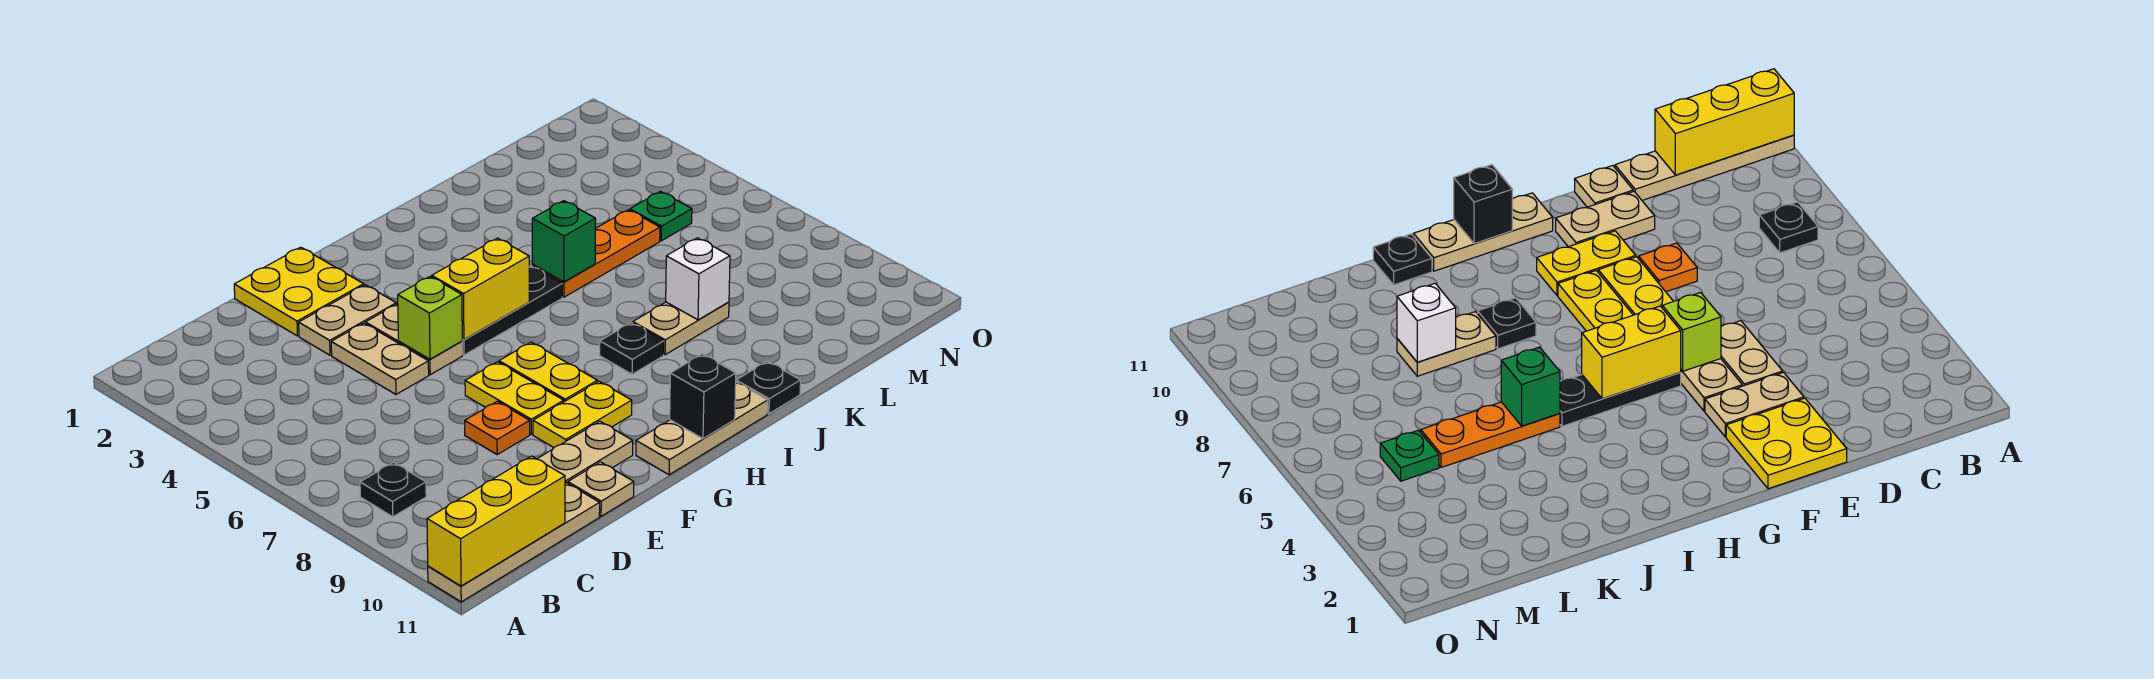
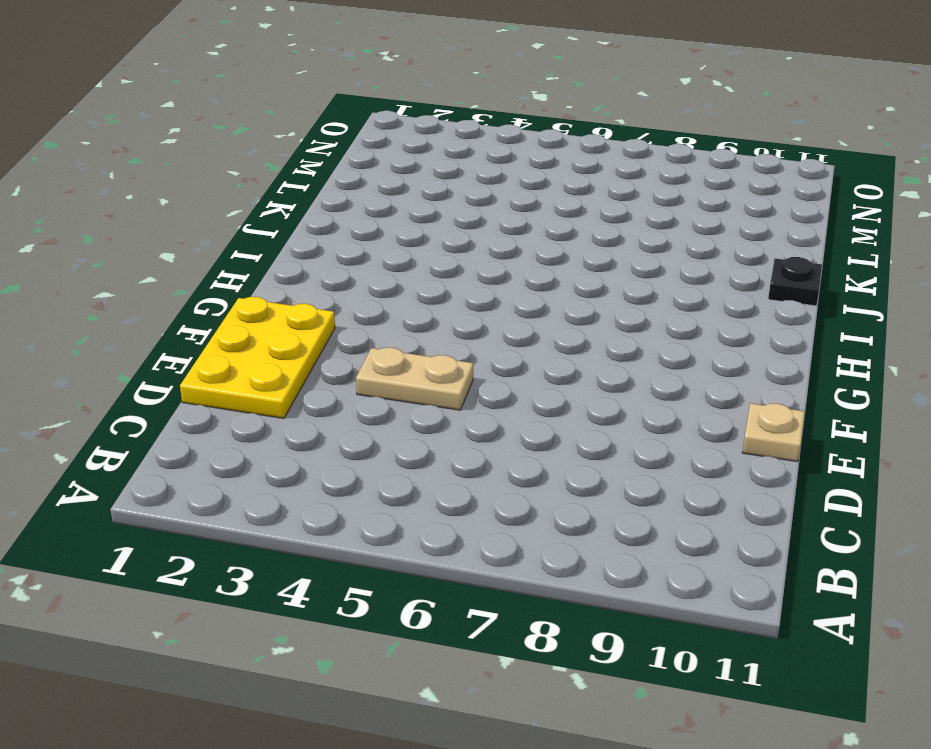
yellow plate D1:F2 level 1 -> yellow plate E1:F2 level 1
none -> tan plate A11:D11 level 1
none -> black plate B8 level 1
none -> tan plate E3:F3 level 1

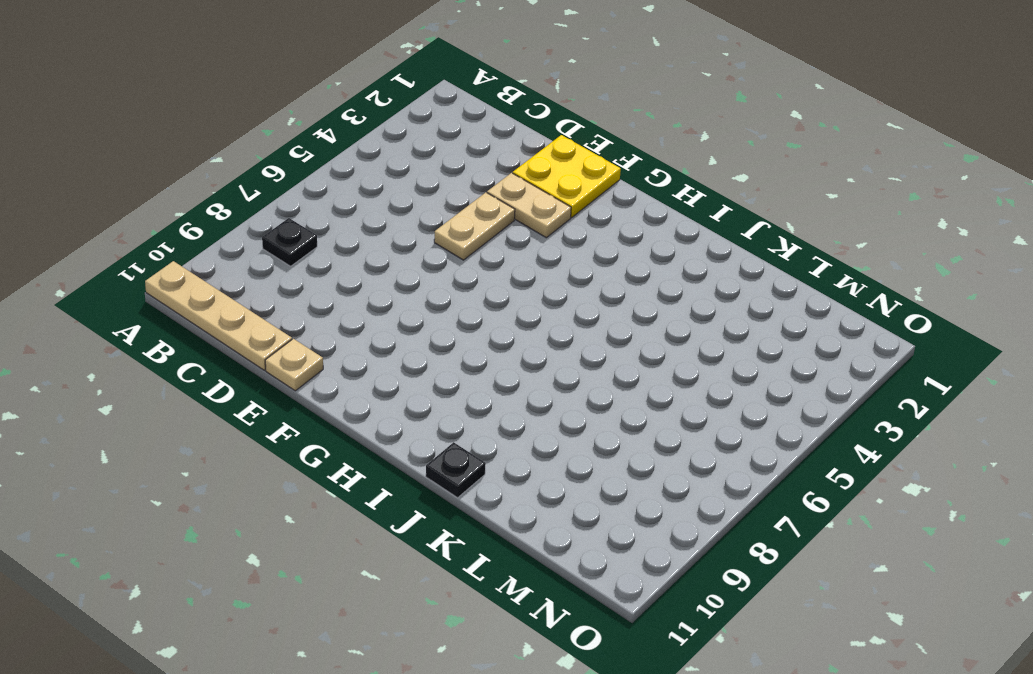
none -> orange plate E8 level 1
none -> tan plate E10:F10 level 1
none -> tan plate F4:F5 level 1

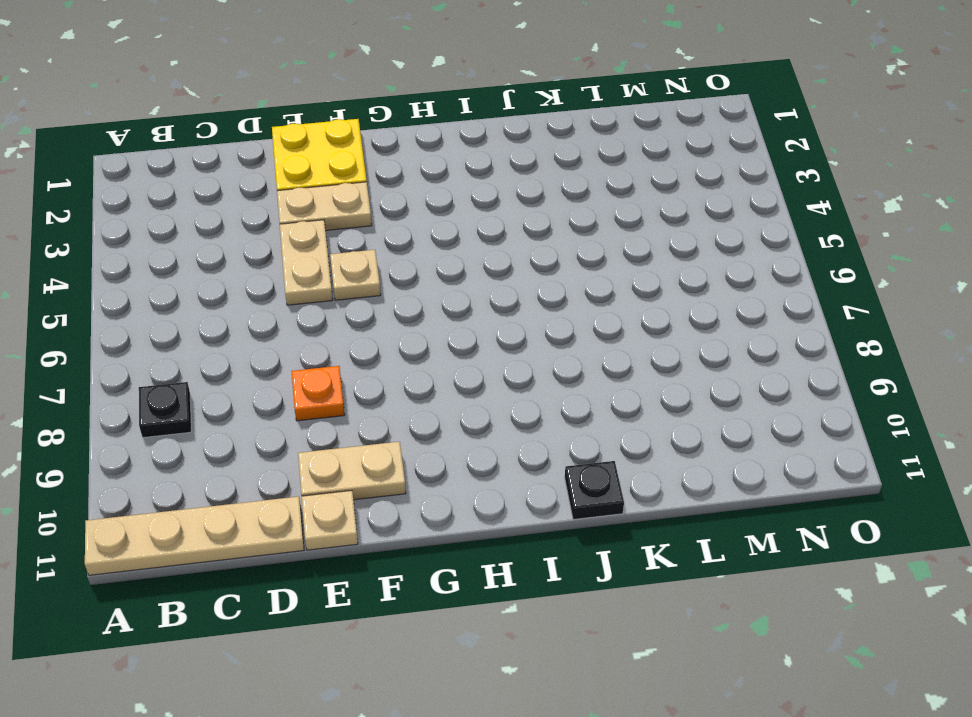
tan plate F5 level 1 -> tan plate F4:F5 level 1
none -> yellow plate F7:F8 level 1
none -> yellow plate F9:G9 level 1
none -> black plate G5:I5 level 1

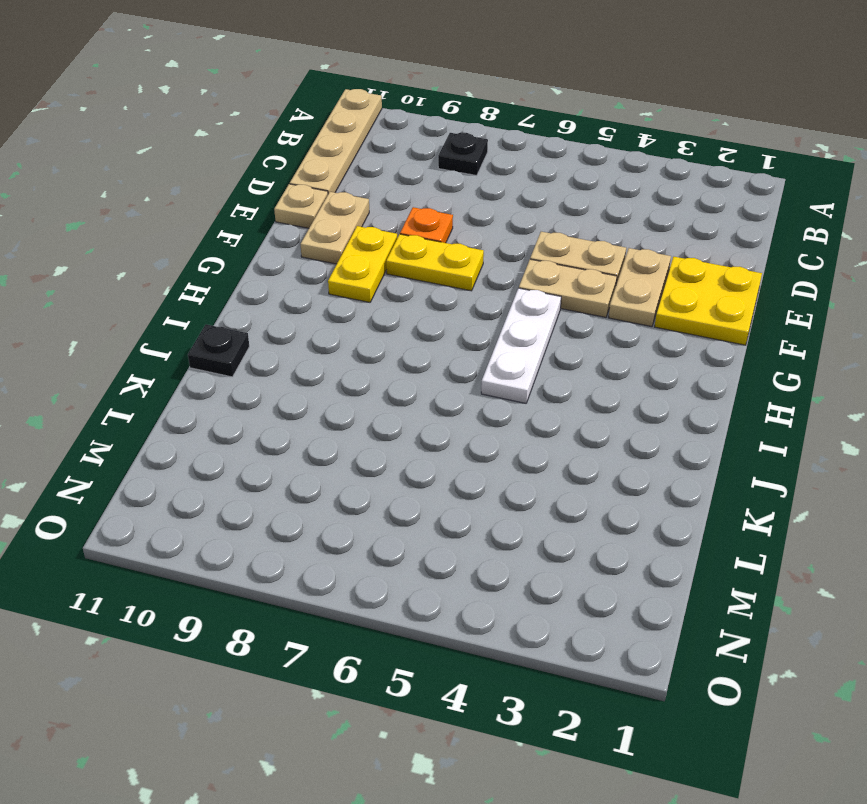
white plate G5:I5 level 1 -> black plate G5:I5 level 1
none -> yellow plate G7:G8 level 1
none -> tan plate G11:I11 level 1
none -> black plate I8 level 1

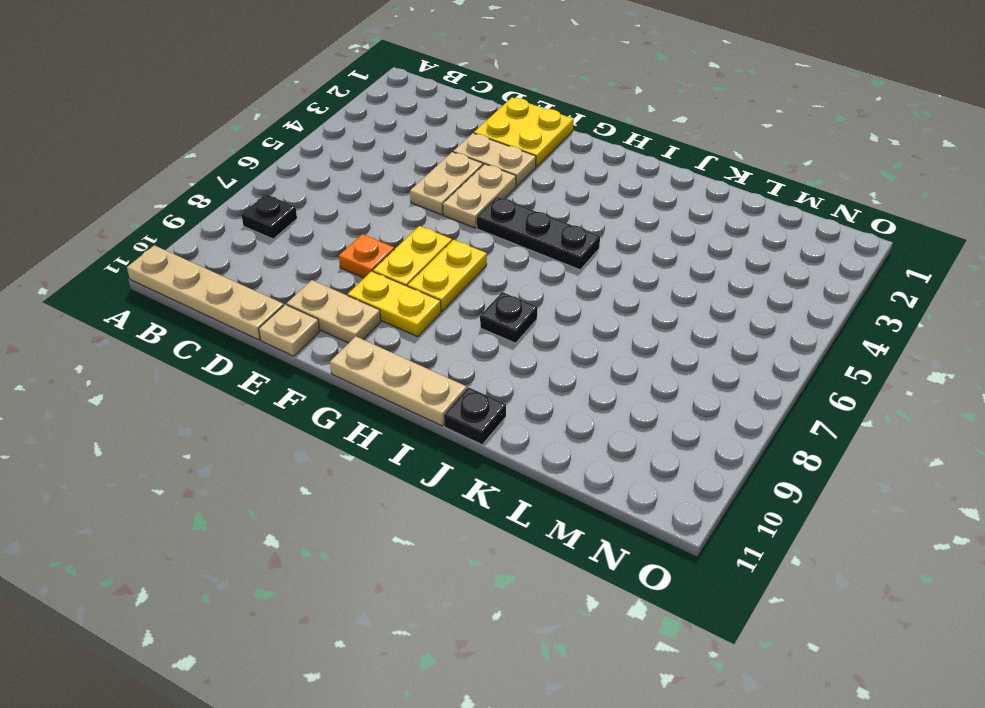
none -> orange plate J5:L5 level 1
none -> tan plate J8:K8 level 1
none -> green plate M5 level 1

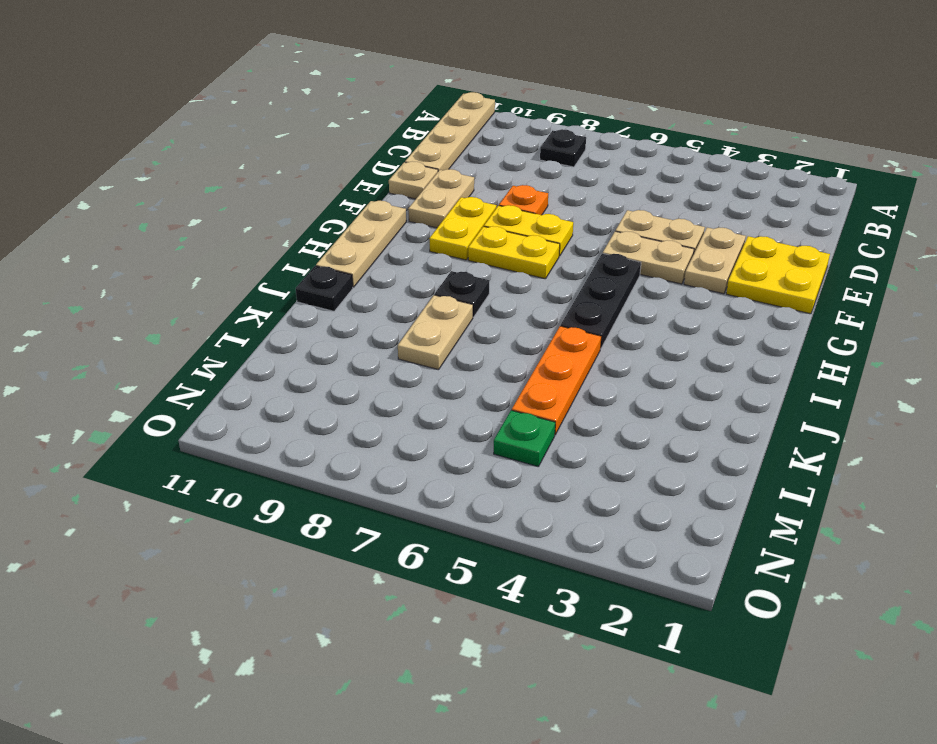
none -> yellow brick A11:C11 level 2
none -> lime brick F5 level 2
none -> yellow brick G5:H5 level 2

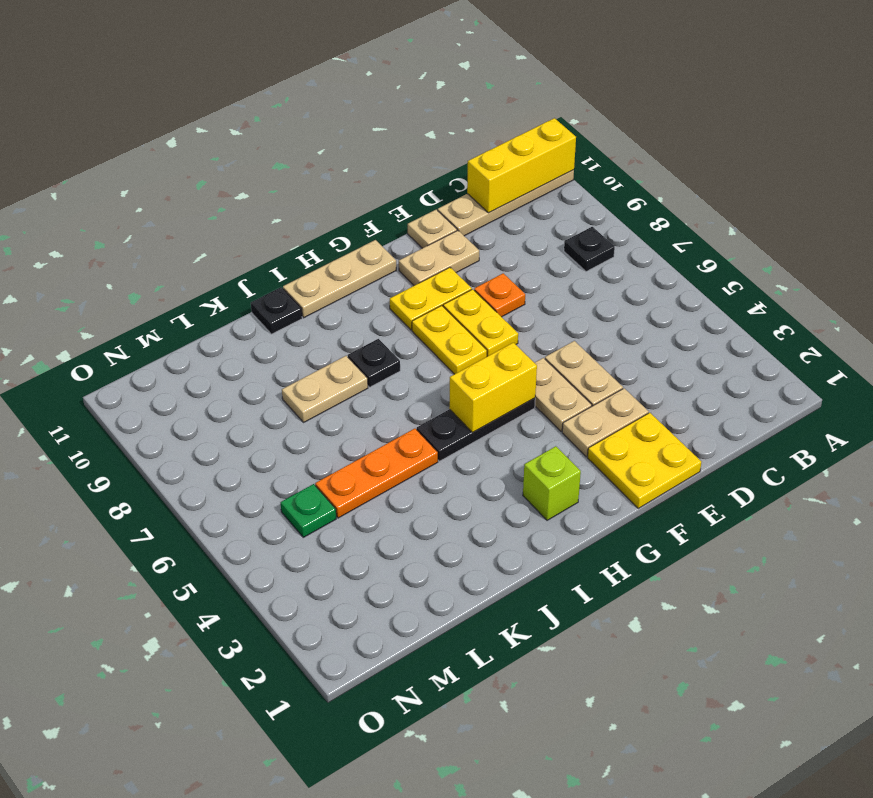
lime brick H2 level 1 -> lime brick F5 level 2
none -> black brick H11 level 2
none -> green brick J5 level 2
none -> white brick K8 level 2

